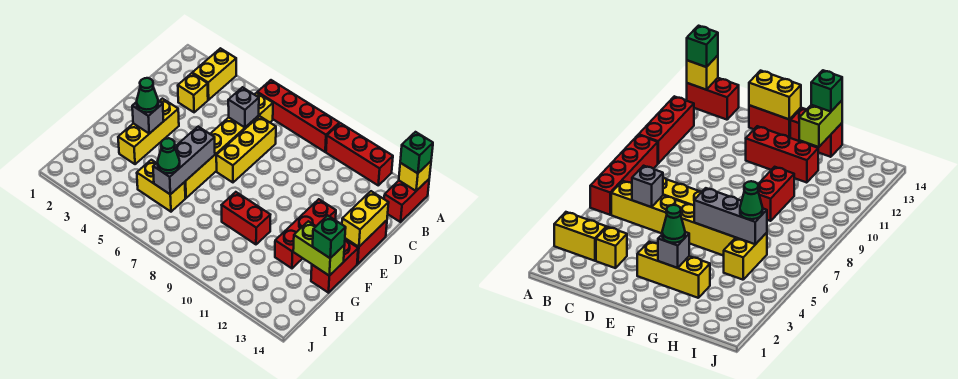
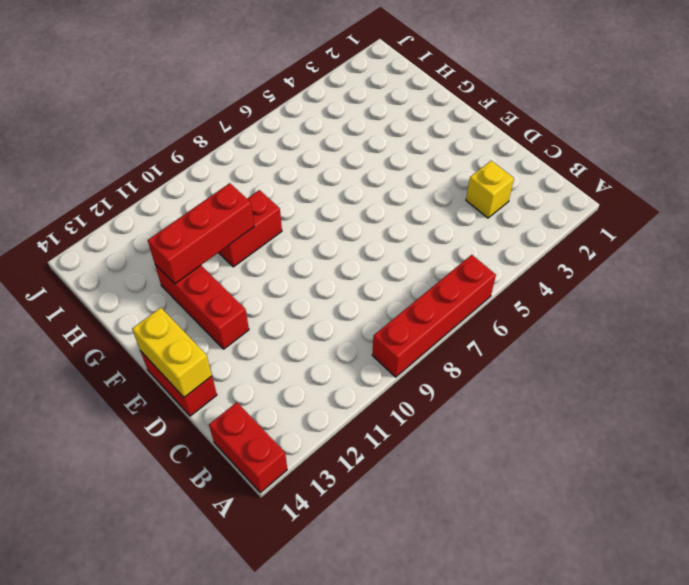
red brick G10:G12 level 2 -> red brick A10:A12 level 1
none -> yellow brick A3:B3 level 1
none -> yellow brick B6:G6 level 1
none -> yellow brick C7:E7 level 1

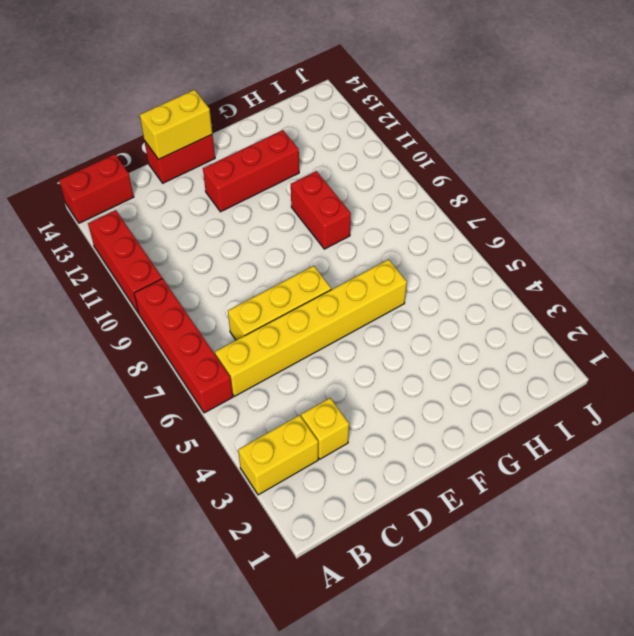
none -> yellow brick E3:G3 level 1
none -> red brick F14:G14 level 1
none -> yellow brick H5:H6 level 1

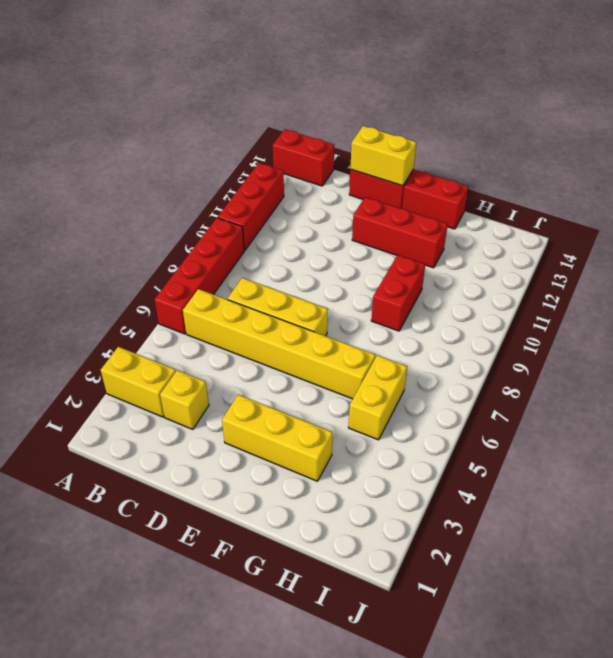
none -> yellow brick A14 level 2
none -> grey brick C6 level 2
none -> grey brick F3 level 2

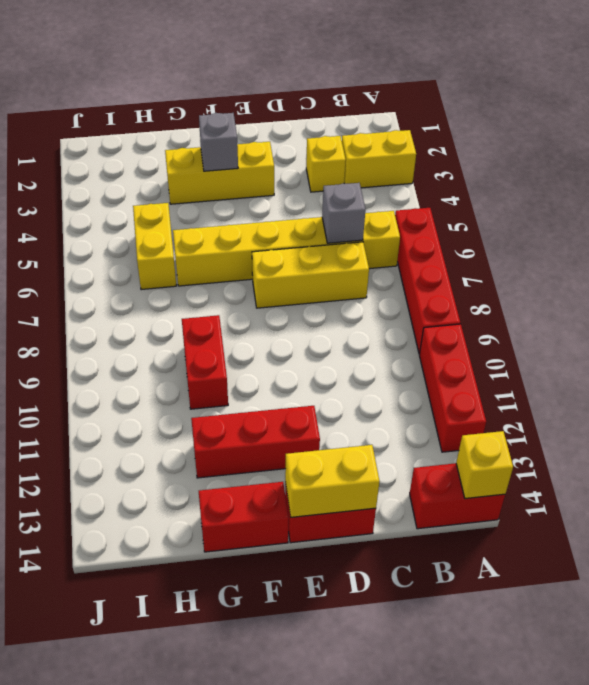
none -> grey brick F6:H6 level 2
none -> lime brick G13:G14 level 2
none -> green brick A14 level 3

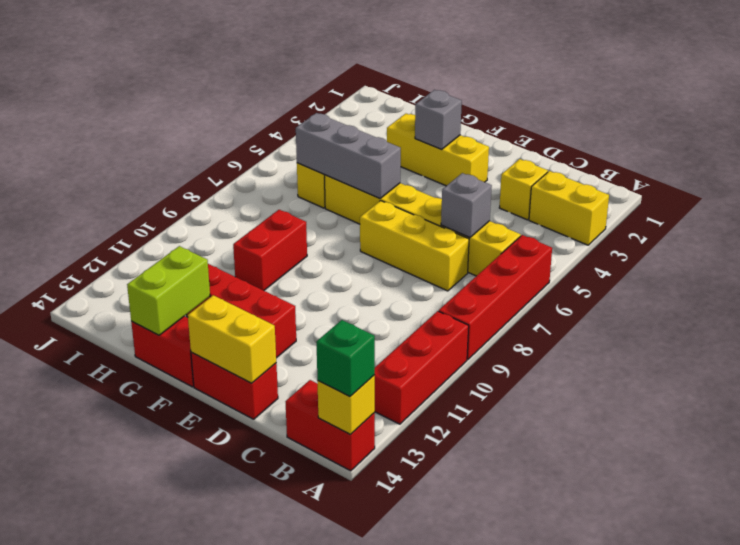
none -> green cone F3 level 3
none -> green brick G14 level 3
none -> green cone H6 level 3

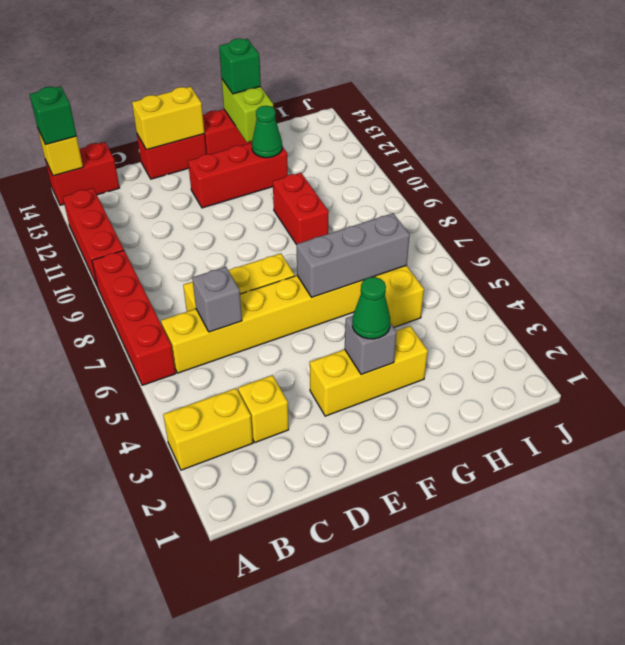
green cone G12 level 2 -> green cone H6 level 3

